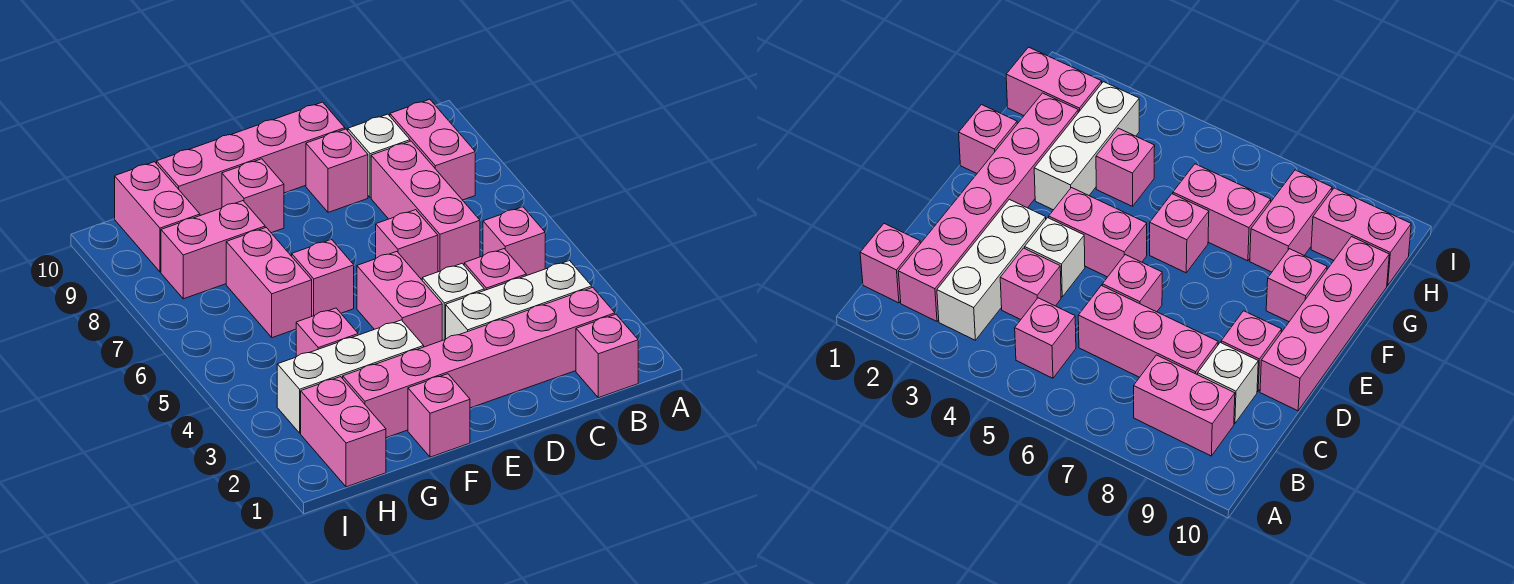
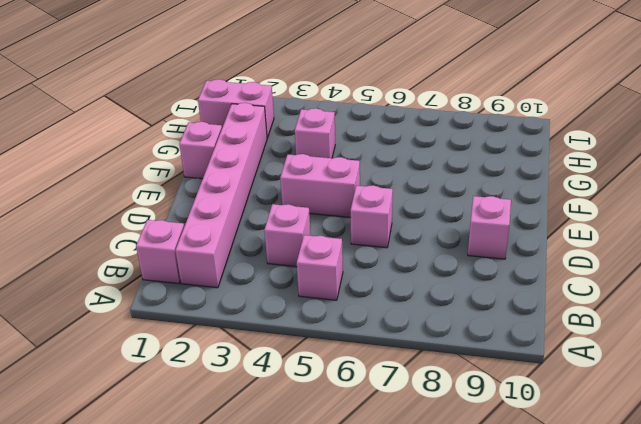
none -> white brick B3:D3 level 1
none -> pink brick B8:B9 level 1
none -> pink brick C6:C8 level 1

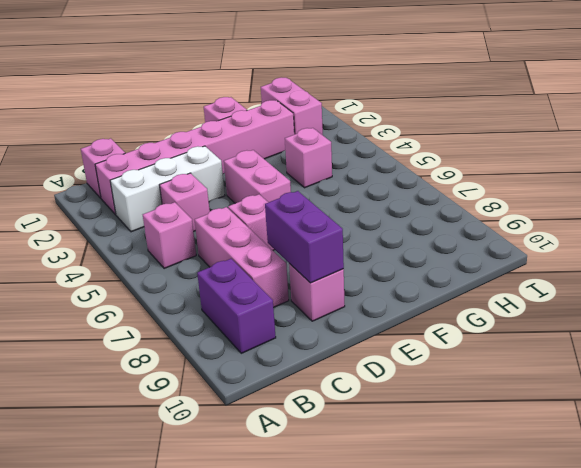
purple brick B8:B9 level 1 -> pink brick B8:B9 level 1
purple brick D8:D9 level 2 -> none
none -> white brick C9 level 1
none -> white brick D4 level 1
none -> pink brick D10:G10 level 1

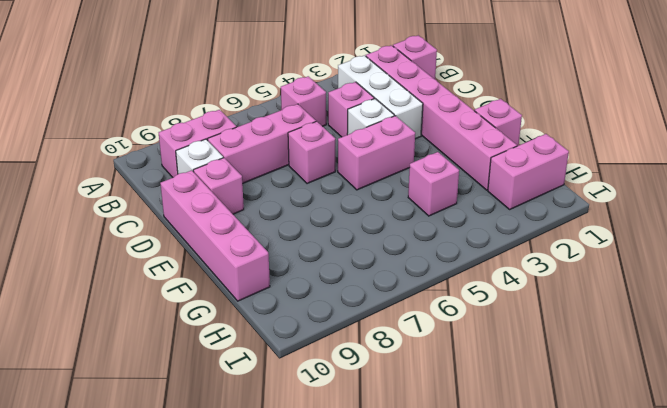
none -> white brick F3:H3 level 1
none -> pink brick F6 level 1
none -> pink brick F9 level 1

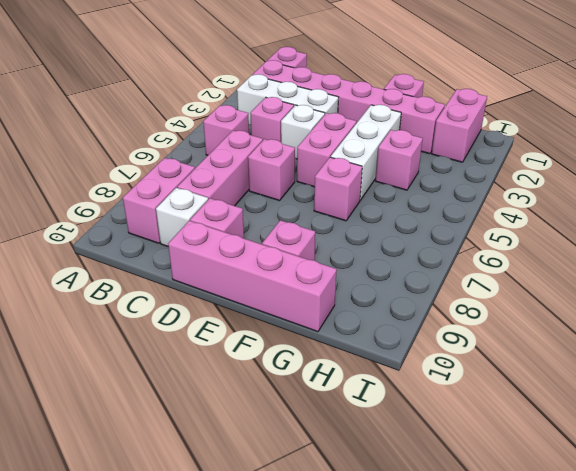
white brick F3:F5 level 1 -> white brick F3:H3 level 1
none -> pink brick G6:G7 level 1
none -> pink brick G8:H8 level 1
none -> pink brick H9:H10 level 1

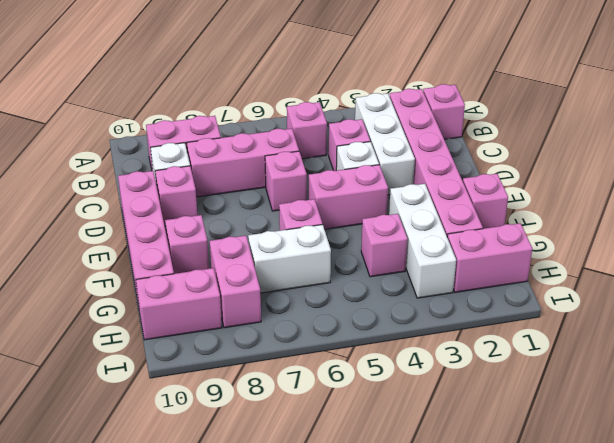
white brick G6:G7 level 1 -> pink brick G6:G7 level 1

